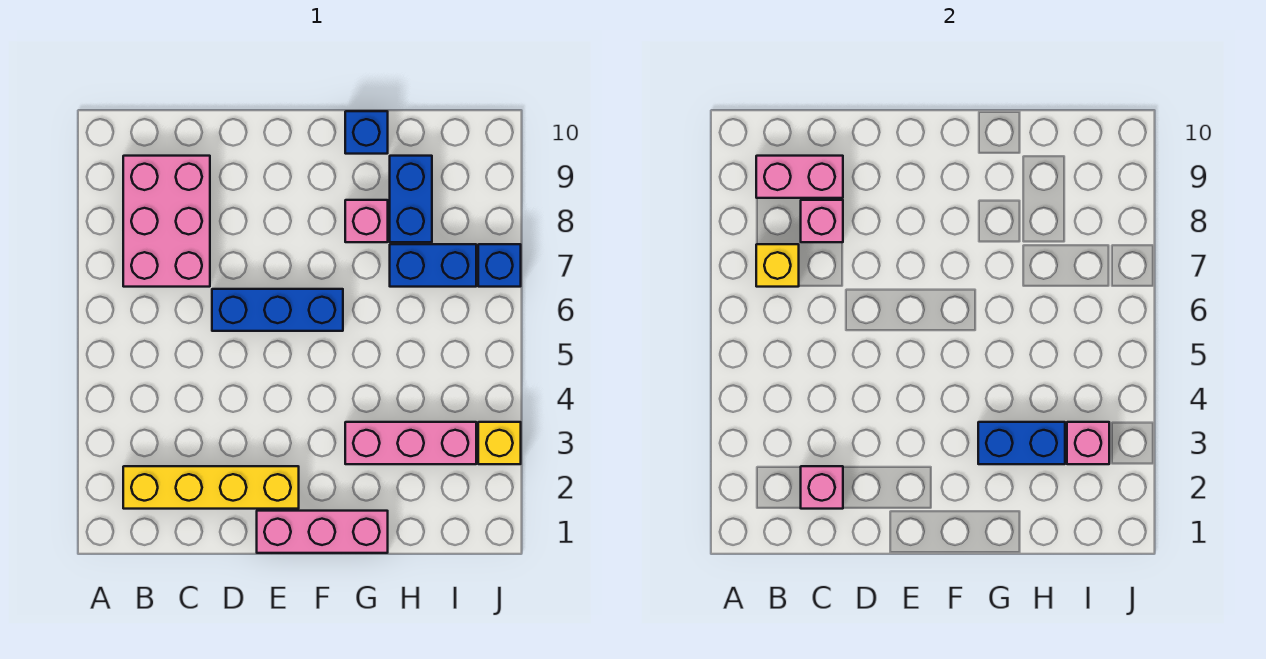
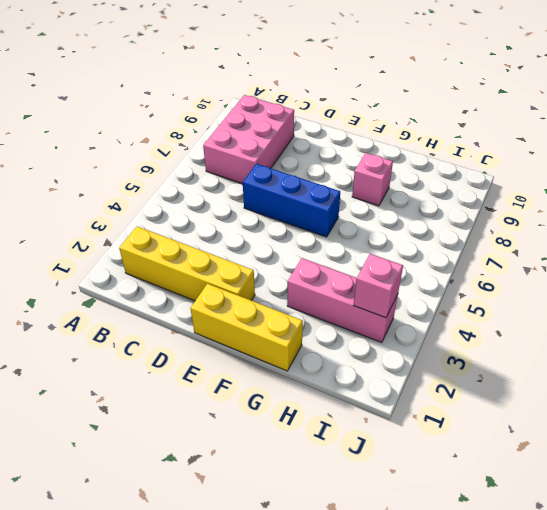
yellow brick E1:G1 level 1 -> pink brick E1:G1 level 1
none -> blue brick G10 level 1
none -> blue brick H7:I7 level 1
none -> blue brick H8:H9 level 1

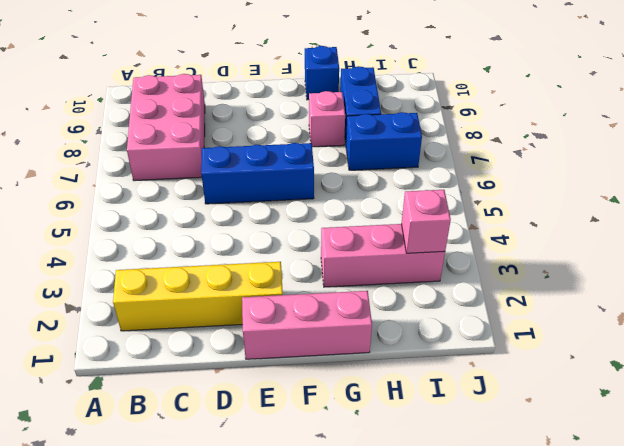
none -> yellow brick J3 level 1
none -> blue brick J7 level 1
none -> yellow brick B7 level 2

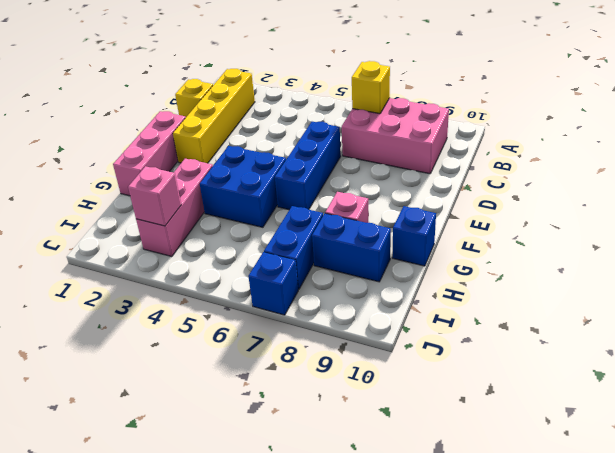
yellow brick C1 level 1 -> yellow brick J3 level 1
blue brick F4:G5 level 1 -> none
none -> pink brick B9:C9 level 2
none -> pink brick C2 level 2
none -> pink brick C8 level 2

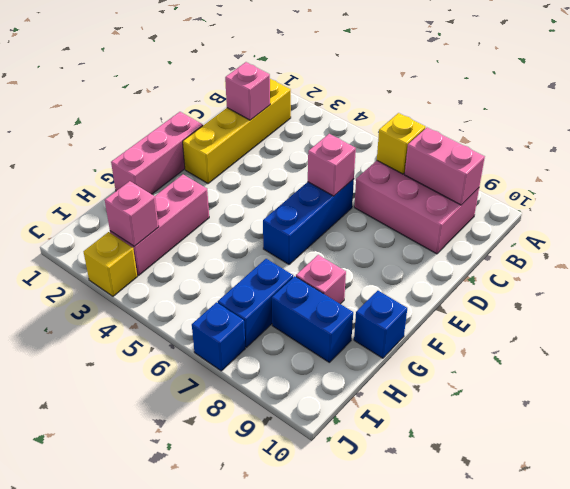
pink brick B8:B9 level 2 -> pink brick B9:C9 level 2
pink brick D6 level 2 -> pink brick C8 level 2
none -> blue brick G3:H3 level 2

